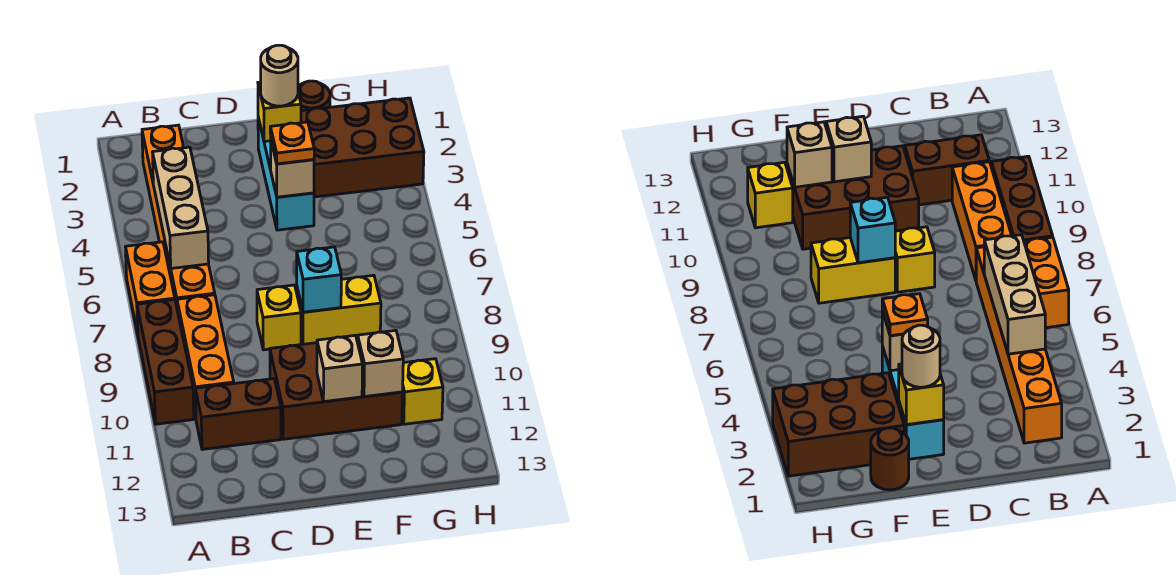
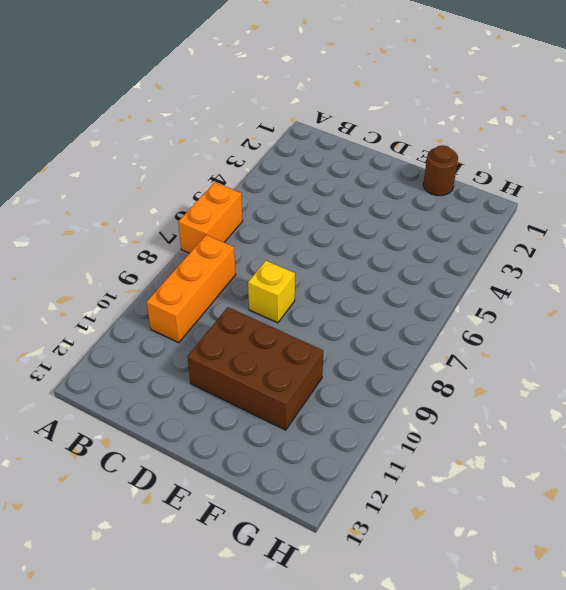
none -> brown brick A8:A10 level 1
none -> orange brick B2:B7 level 1
none -> brown brick B11:C11 level 1

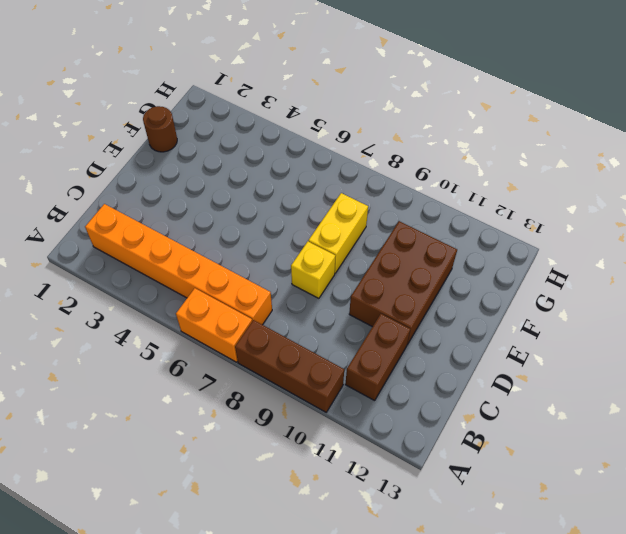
none -> orange brick B8:B10 level 1
none -> cyan brick E2:E4 level 1
none -> brown brick F2:H3 level 1

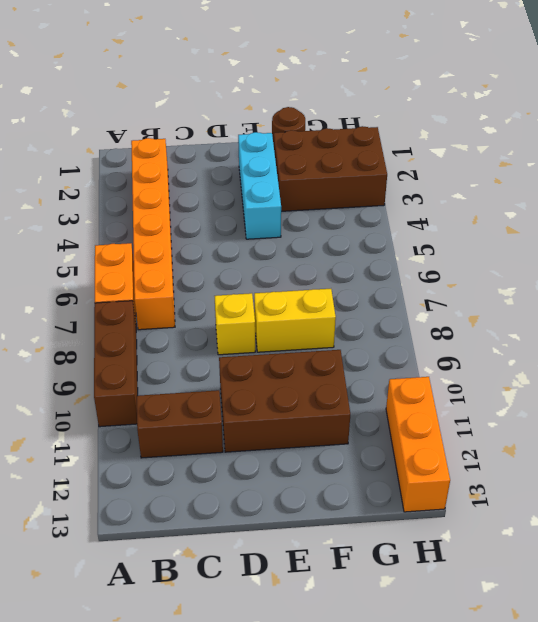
orange brick H11:H13 level 1 -> orange brick B8:B10 level 1
none -> yellow brick G11 level 1
none -> tan brick B4:B6 level 2
none -> yellow brick E2 level 2

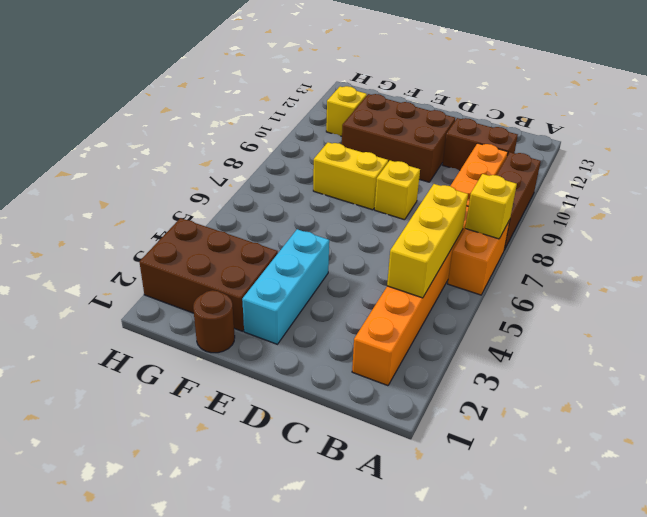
yellow brick A7 level 2 -> yellow brick E2 level 2
yellow brick B4:B6 level 2 -> tan brick B4:B6 level 2
none -> tan brick E4 level 2
none -> cyan brick E8 level 2
none -> tan brick E11 level 2

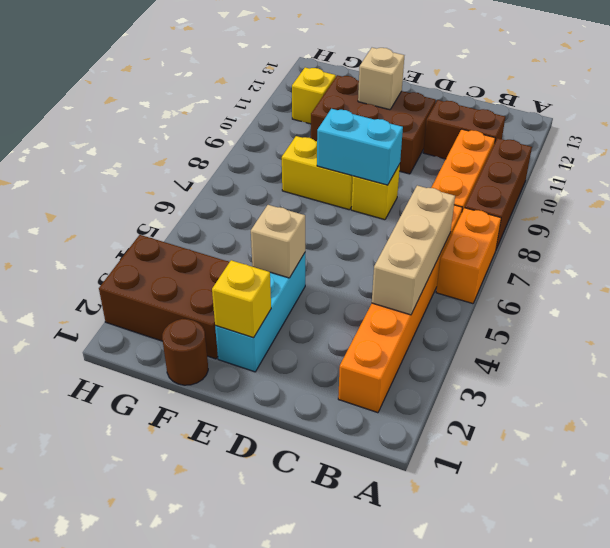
cyan brick D8:E8 level 2 -> cyan brick E8 level 2
none -> tan brick F11 level 2
none -> tan round brick E2 level 3
none -> orange plate E4 level 3

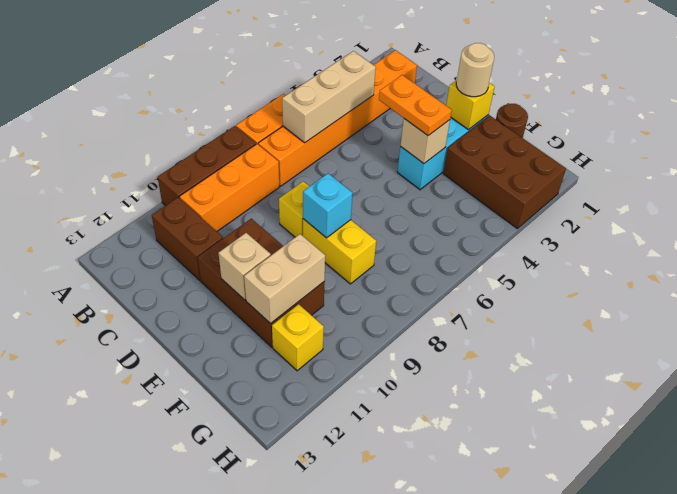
orange plate D4:E4 level 3 -> orange plate E4 level 3
tan brick F10:F11 level 2 -> tan brick F11 level 2

